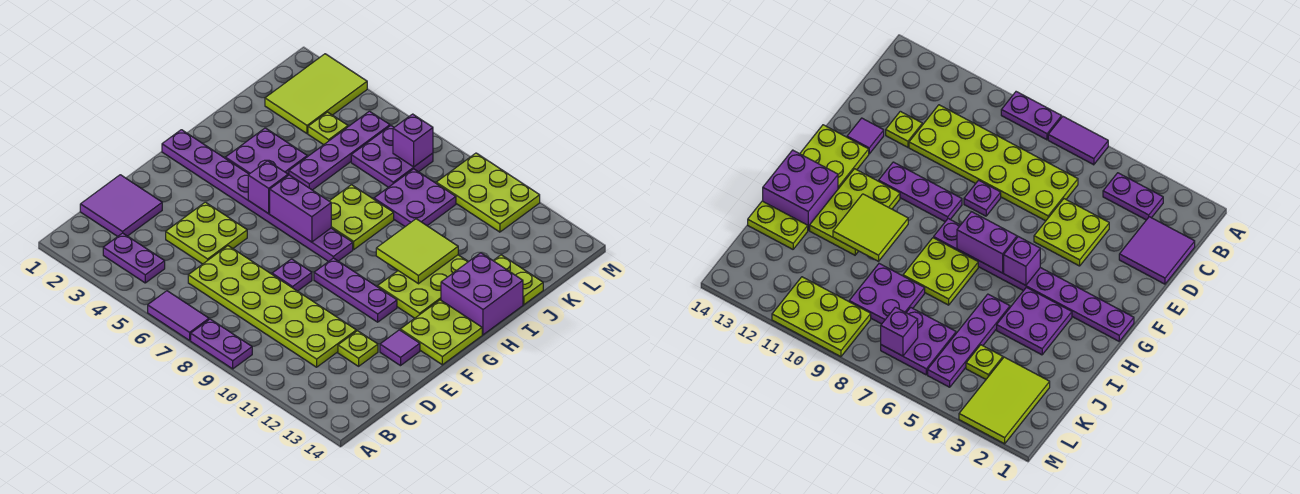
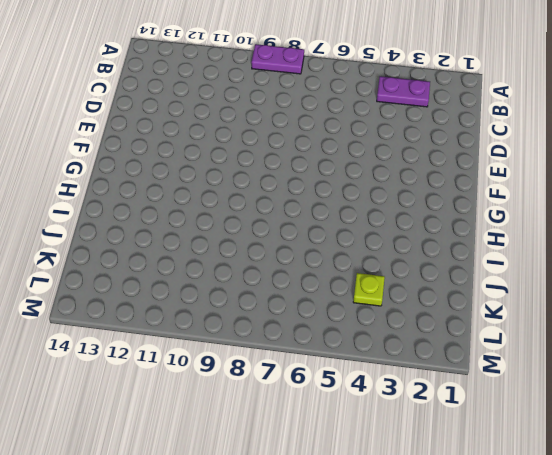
none -> purple tile A6:A7 level 1
none -> purple tile C1:D2 level 1
none -> lime plate C6:D11 level 1

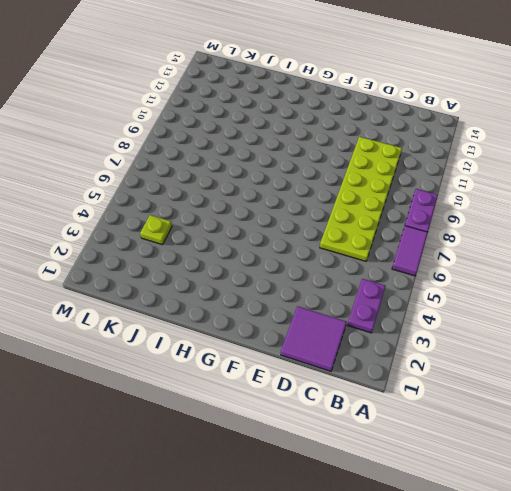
none -> lime plate D4:E5 level 1
none -> lime plate D12 level 1
none -> purple plate E8 level 1

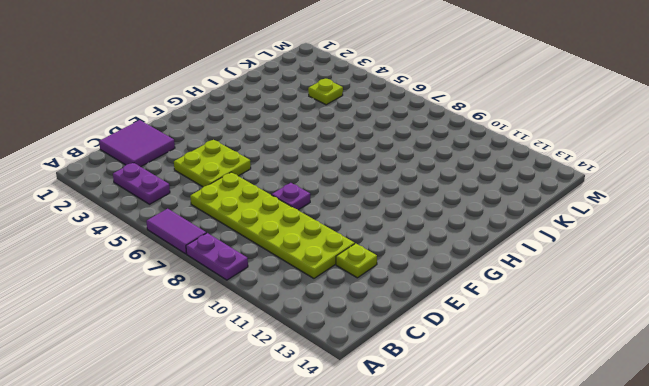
none -> purple tile E13 level 1
none -> purple plate F9:F11 level 1
none -> lime plate F13:G14 level 1

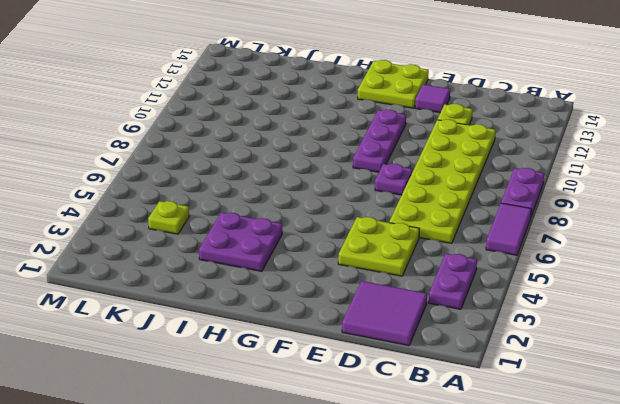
none -> purple plate G1:G8 level 1
none -> lime plate G11:I12 level 1
none -> lime plate H7:I8 level 1

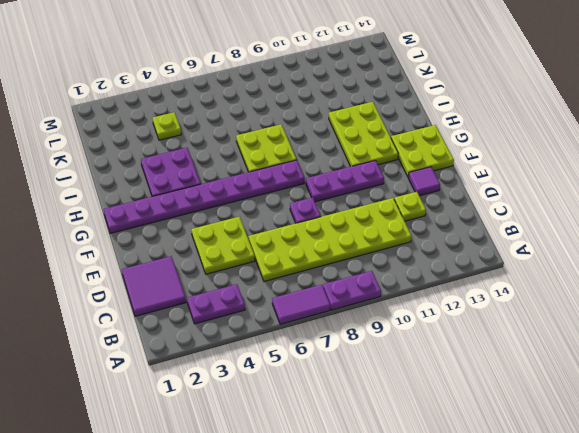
none -> purple brick H13:I14 level 1
none -> purple plate I5:L5 level 1
none -> purple plate J8:K9 level 1

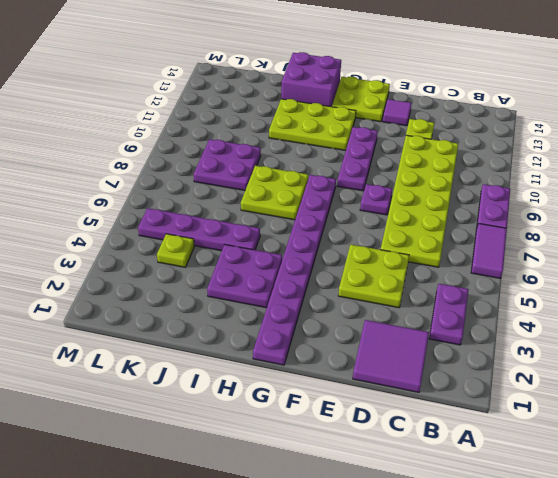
none -> lime plate J13:J14 level 1
none -> lime tile K2:M3 level 1
none -> purple plate K6:L7 level 1

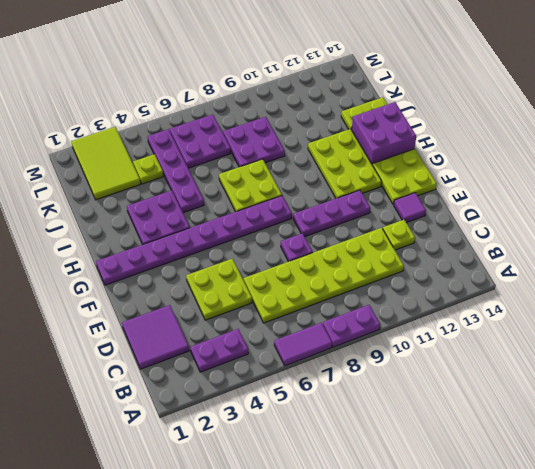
none -> lime plate L9:M11 level 1
none -> purple brick G5 level 2
none -> purple brick G6:G7 level 2

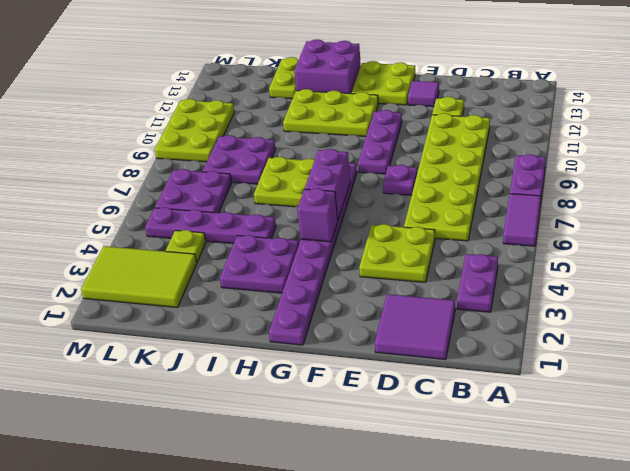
none -> lime tile H10:I11 level 2
none -> purple brick L7 level 2

